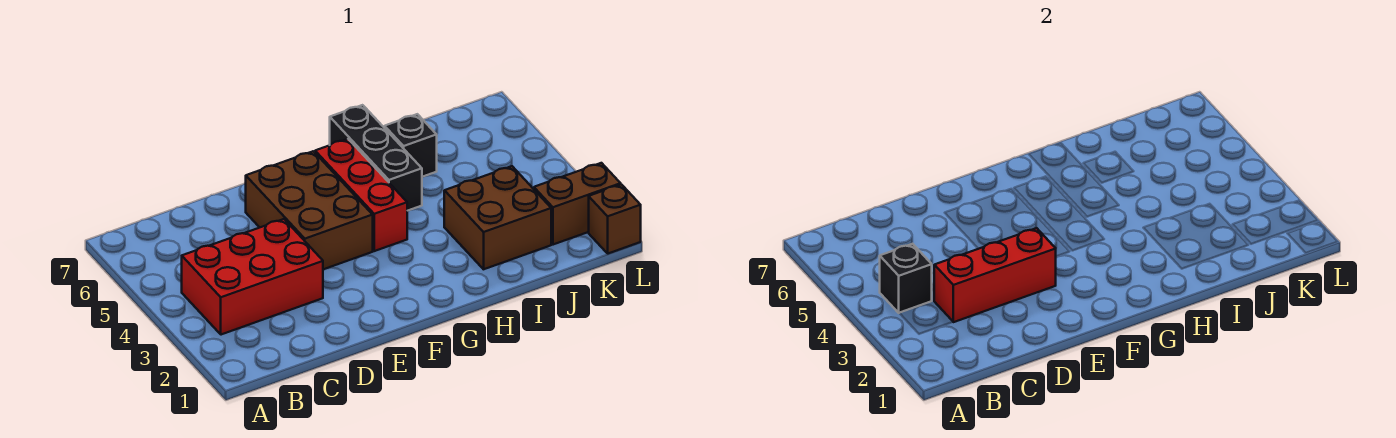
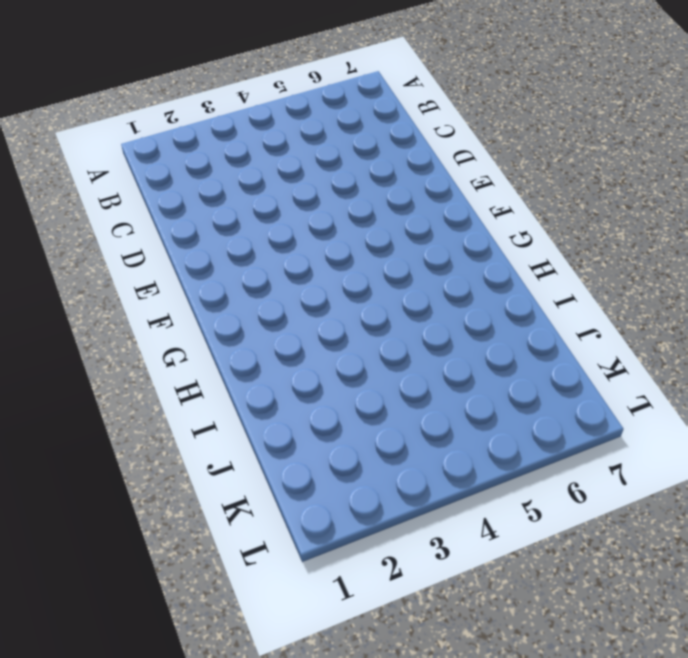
none -> red brick B3:D4 level 1
none -> brown brick E4:F6 level 1

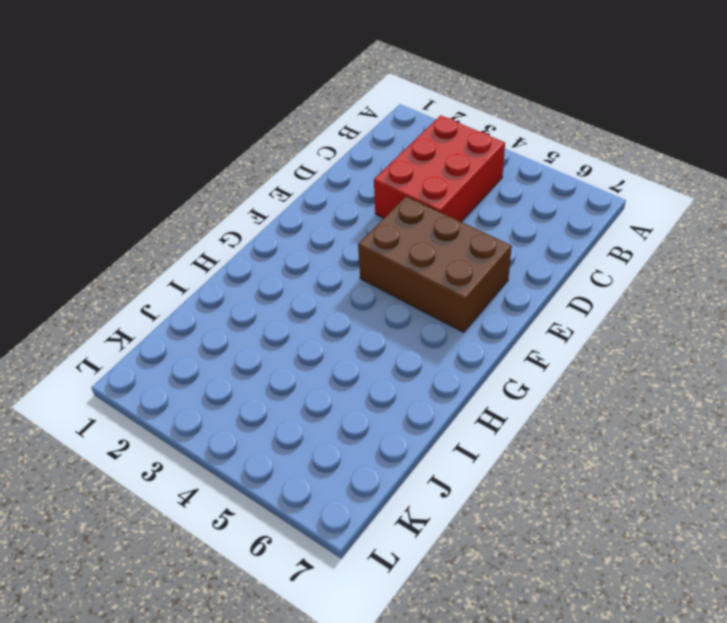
none -> red brick G4:G6 level 1
none -> black brick H5:H7 level 1

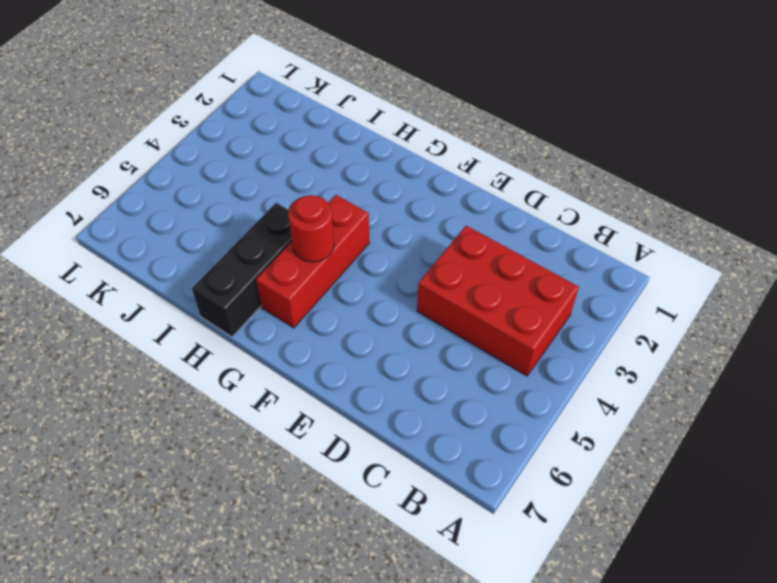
red round brick G5 level 2 -> none
none -> brown brick E4:F6 level 1
none -> brown brick I2:J3 level 1

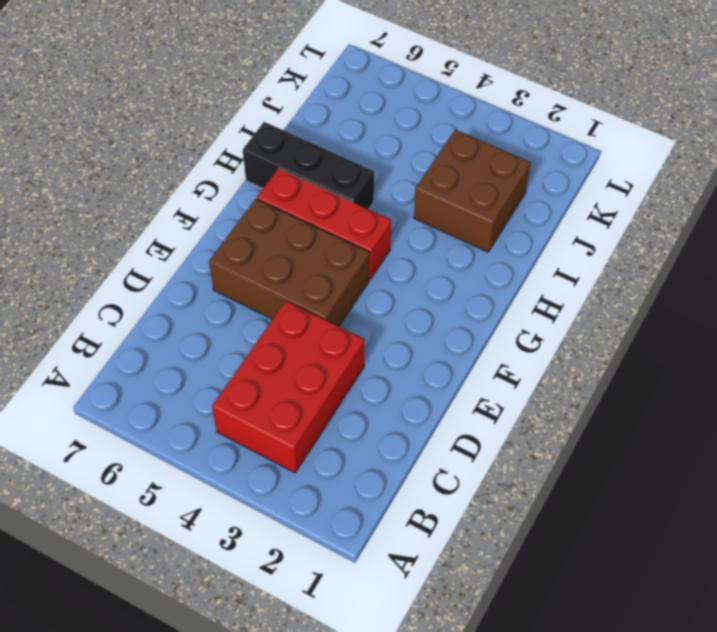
none -> black brick I6 level 1
none -> brown brick K2:L2 level 1

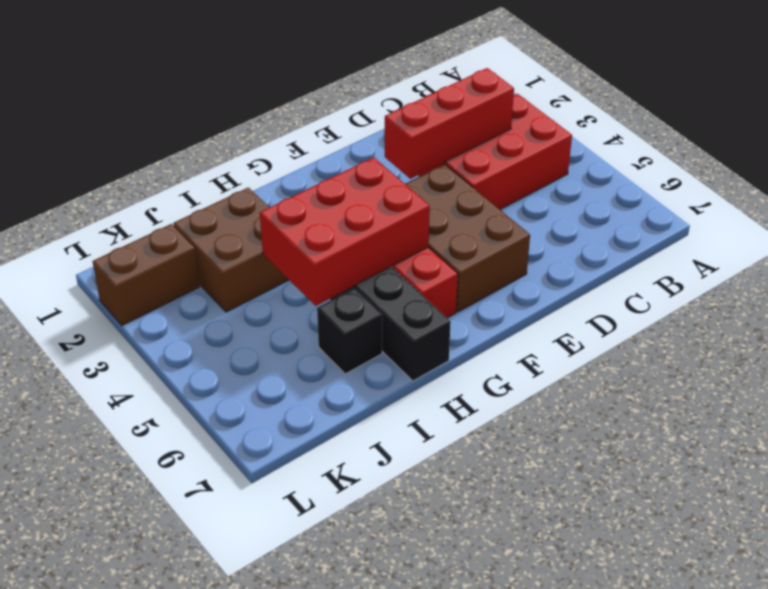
red brick G4:I5 level 2 -> none
none -> brown brick L1 level 1
none -> black brick B4 level 2

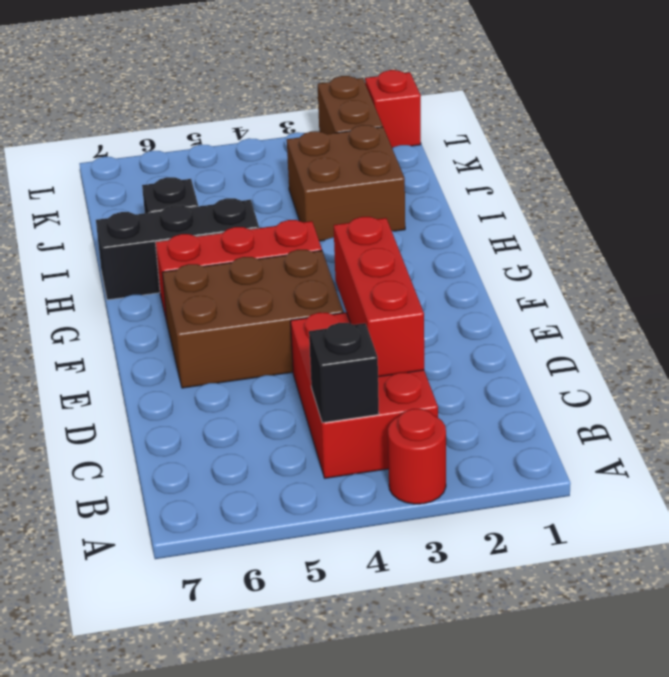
red round brick A3 level 1 -> none
red brick L1 level 1 -> brown brick L1 level 1

